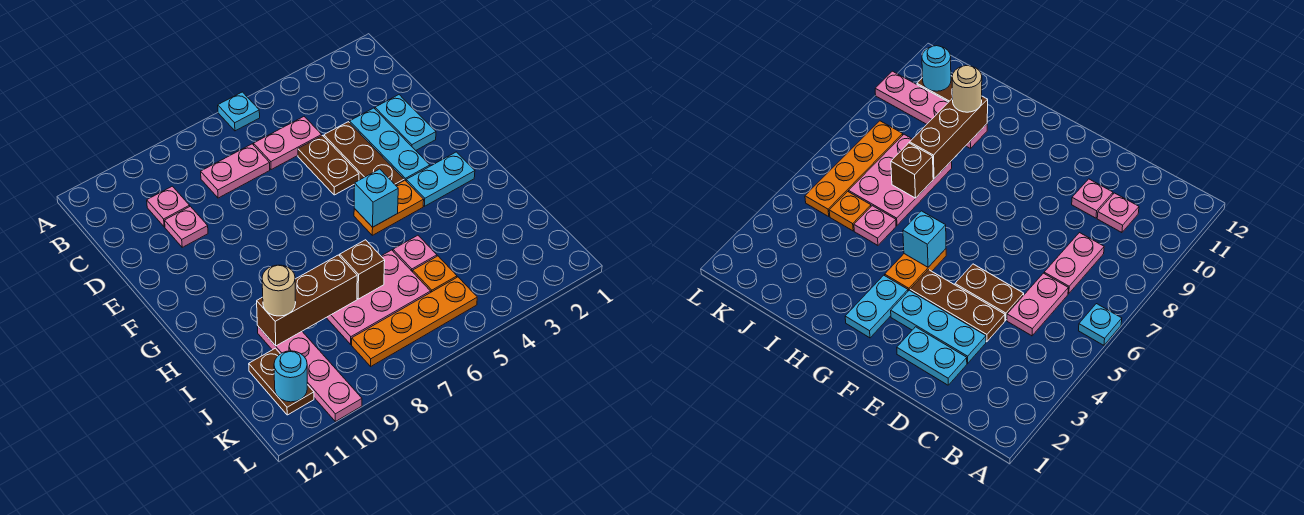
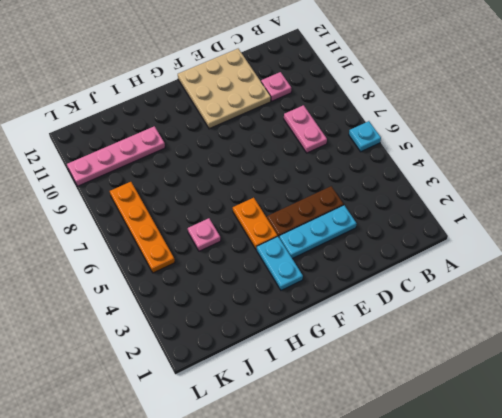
tan plate D10:F12 level 1 -> pink plate D10 level 1
none -> pink plate C5:C6 level 1
none -> cyan plate D2:E2 level 1
none -> brown plate D5:E5 level 1

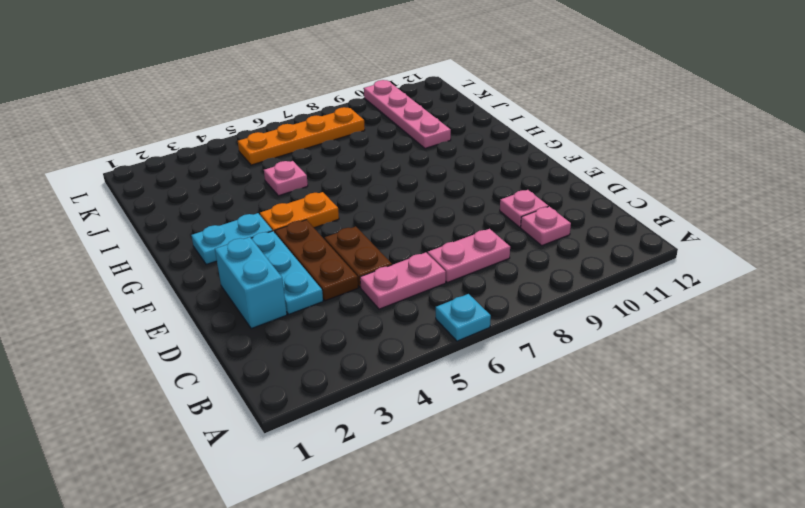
cyan brick D2:E2 level 1 -> cyan plate D2:E2 level 1
none -> pink plate I6:J8 level 1
none -> orange plate J5 level 1
none -> brown plate J11:K11 level 1

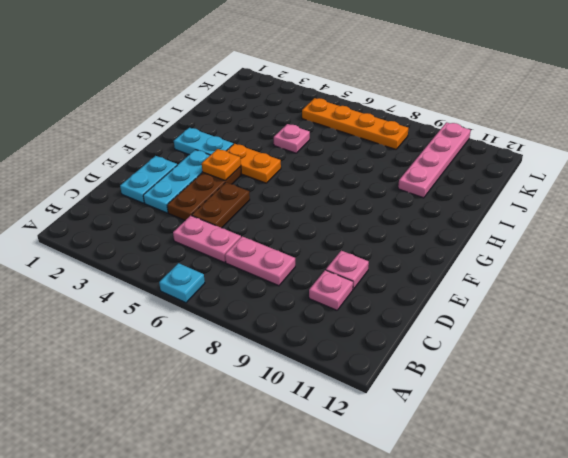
orange plate F4 level 2 -> orange plate J5 level 1
none -> pink plate I6:J8 level 1
none -> brown plate J11:K11 level 1
none -> cyan brick G5 level 2

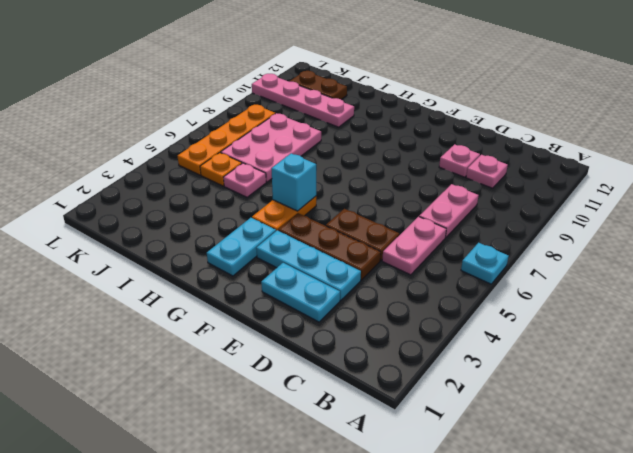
none -> brown brick I7 level 2
none -> brown brick I8:I10 level 2
none -> cyan round brick K11 level 2

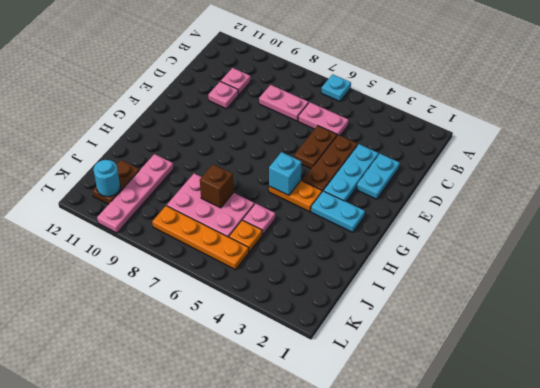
none -> brown brick I8:I10 level 2
none -> tan round brick I10 level 3

